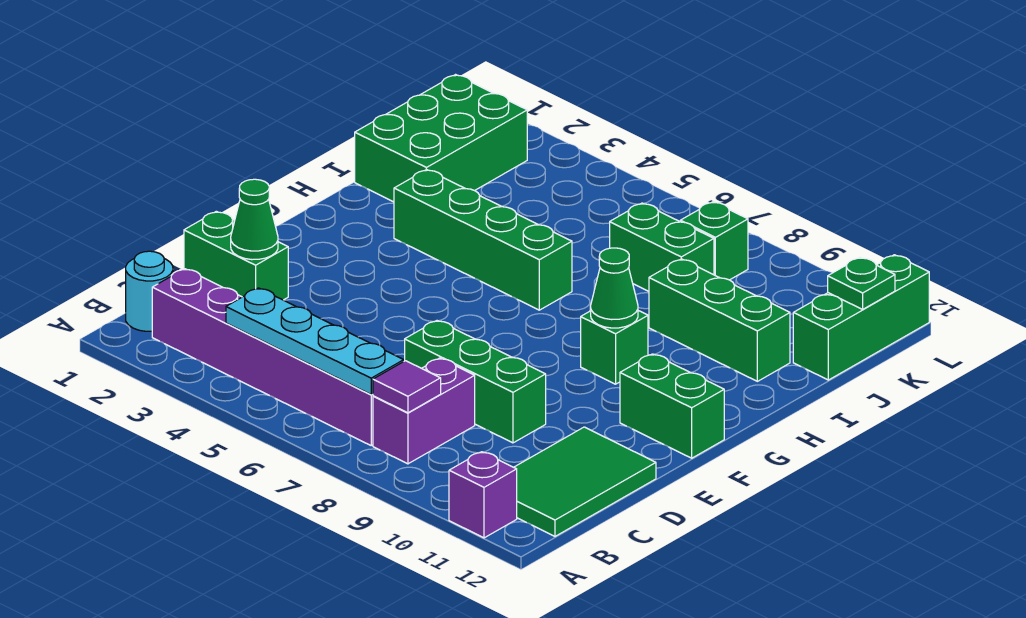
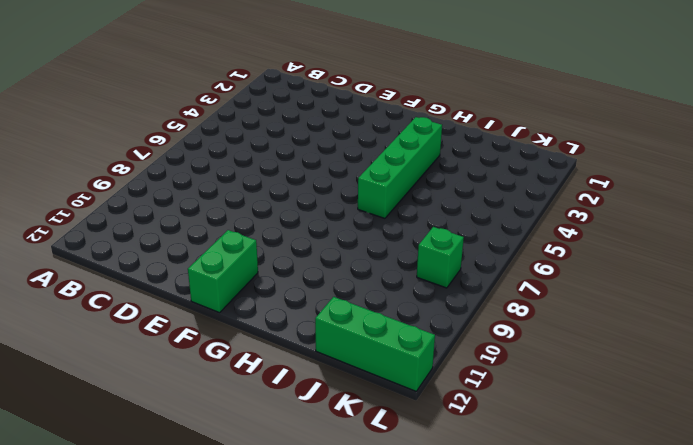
none -> purple brick A11 level 1
none -> cyan round brick B1 level 1
none -> purple brick B2:B7 level 1

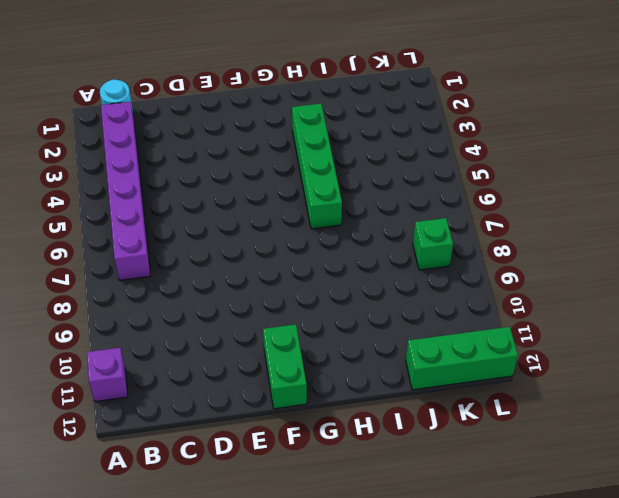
none -> purple brick B8:C8 level 1
none -> green tile B11:D12 level 1
none -> green brick D1:D2 level 1

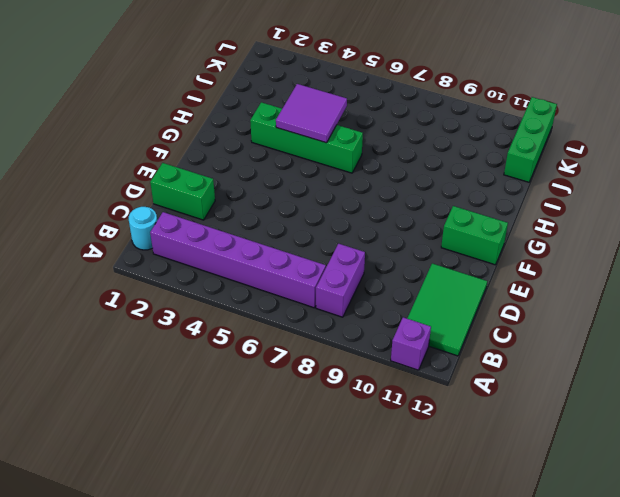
purple tile H4:I5 level 2 -> none
none -> green brick D7:D9 level 1
none -> green brick G9 level 1
none -> green brick I1:K2 level 1

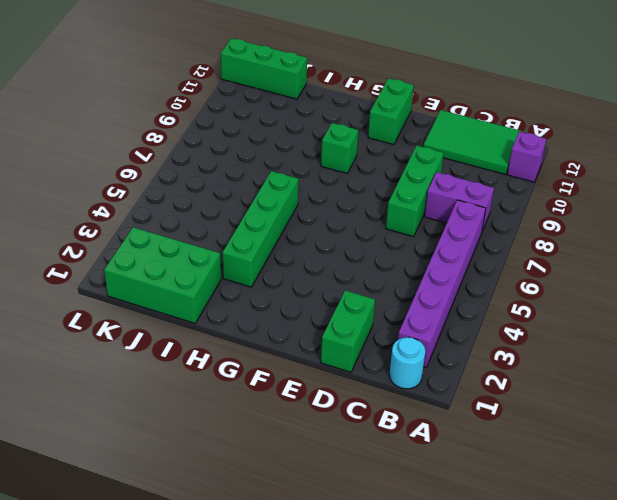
none -> green brick I9:I11 level 1
none -> green brick J7:J8 level 1
none -> green brick K8 level 1

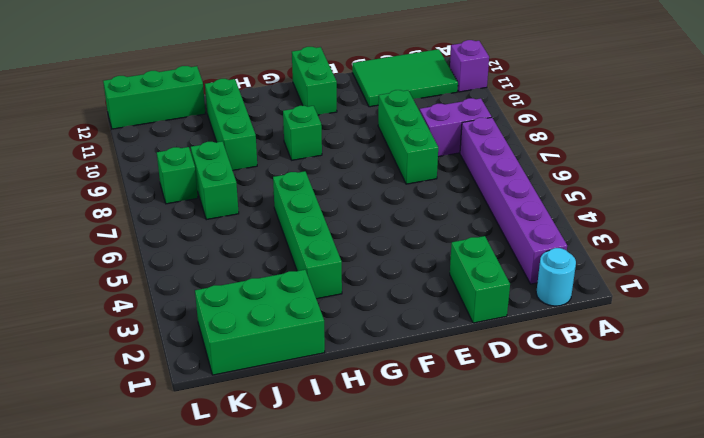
none -> cyan plate B4:B7 level 2
none -> purple tile B8 level 2
none -> green cone D2 level 2

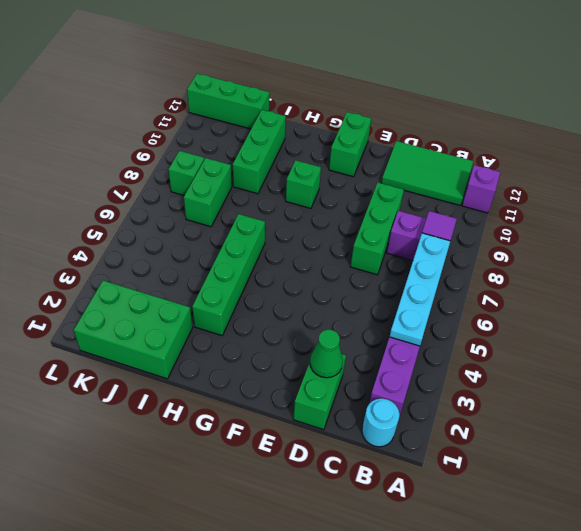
none -> green cone G9 level 2
none -> green plate K12 level 2

